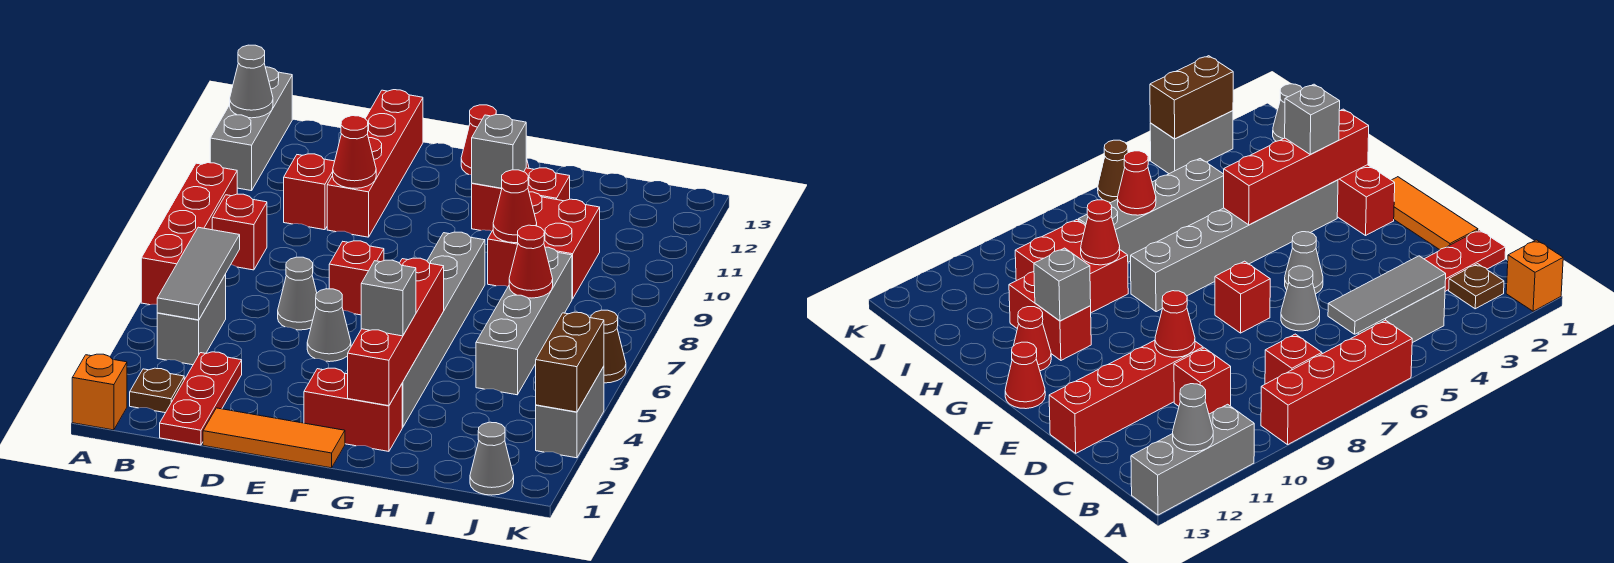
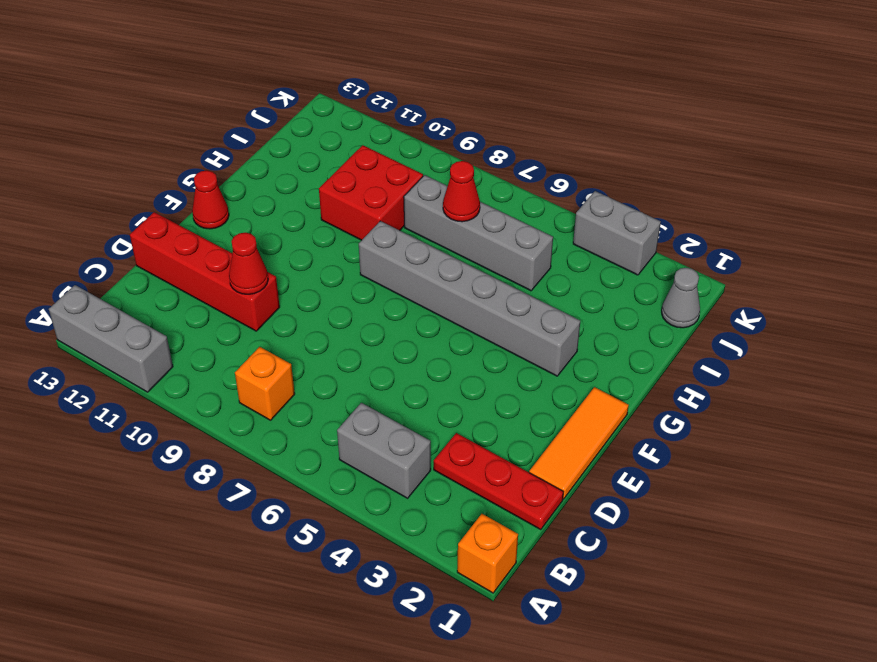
orange brick B8 level 1 -> red brick B8 level 1
none -> red brick A6:A9 level 1
none -> brown plate B2 level 1
none -> red brick C10 level 1
none -> grey cone D6 level 1

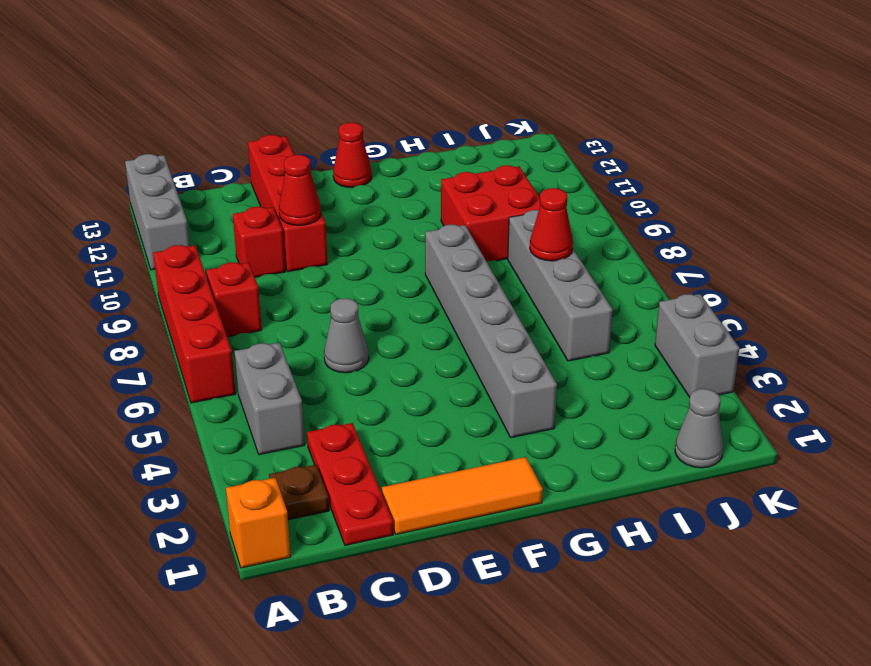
none -> grey cone E5 level 1
none -> red brick E7 level 1
none -> red brick F2:G2 level 1
none -> red brick G11:H11 level 1

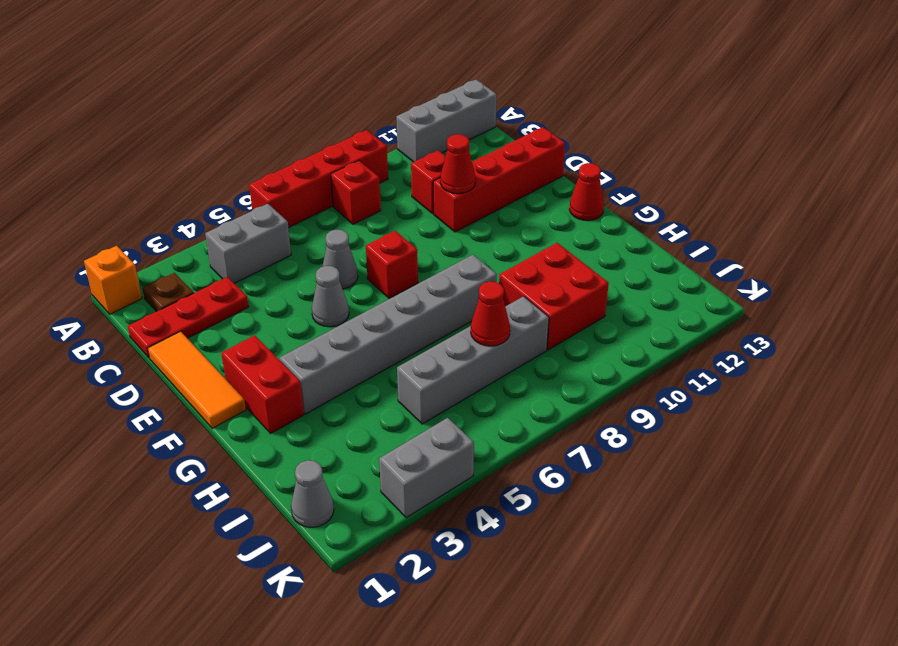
none -> red brick G11:H11 level 1
none -> red cone G12 level 1
none -> brown cone K6 level 1
none -> grey cone A12 level 2

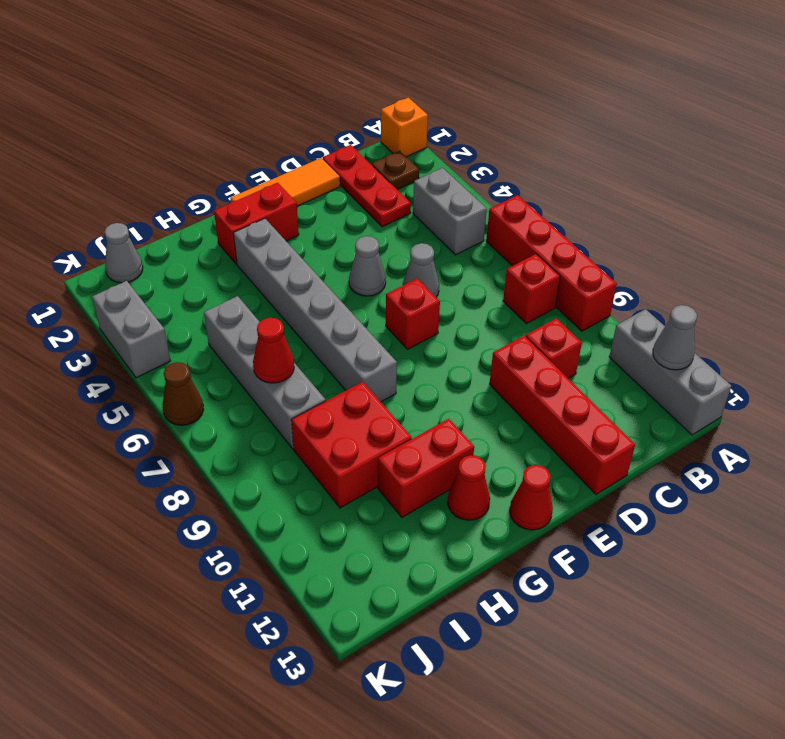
none -> grey tile B4:B6 level 2
none -> red cone D10 level 2
none -> red brick G2:G5 level 2
none -> grey brick G11 level 2

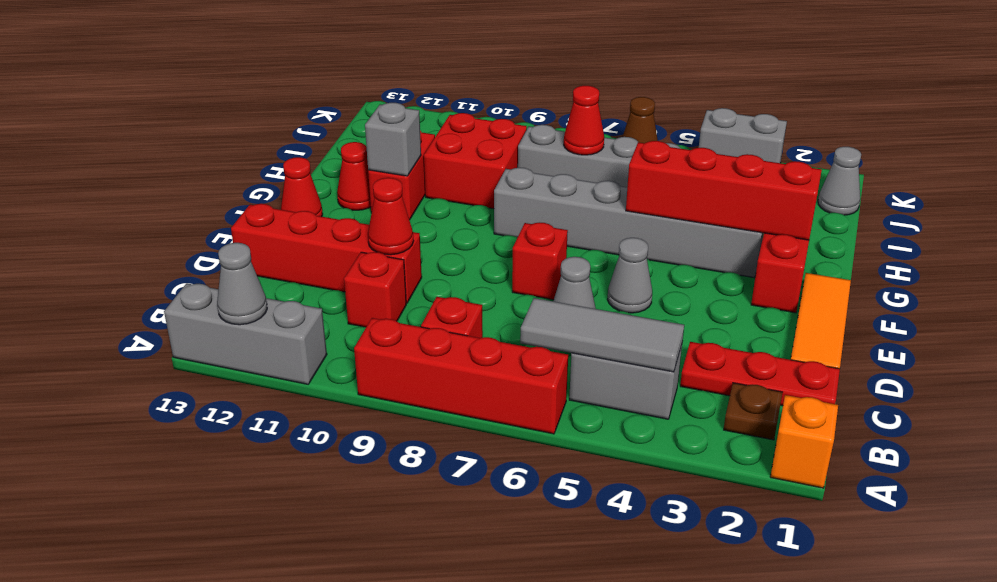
none -> red cone H9 level 2
none -> brown brick K3:K4 level 2
none -> grey brick G3 level 3

